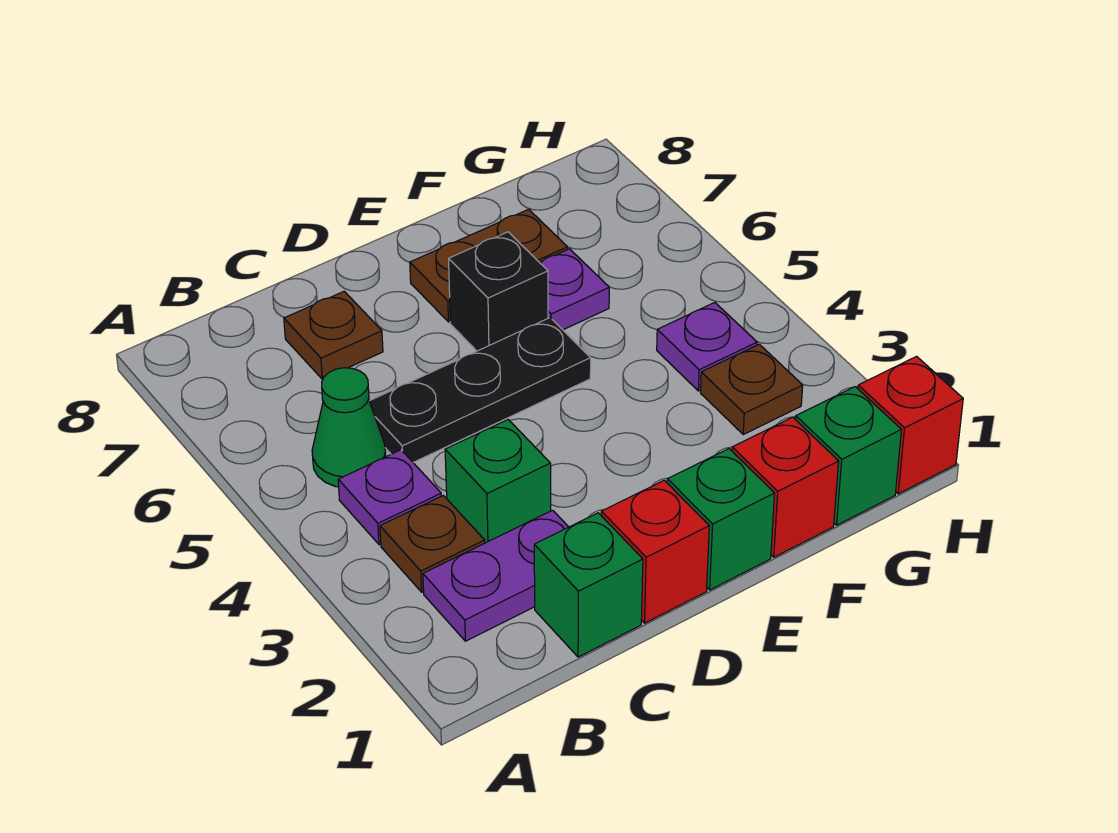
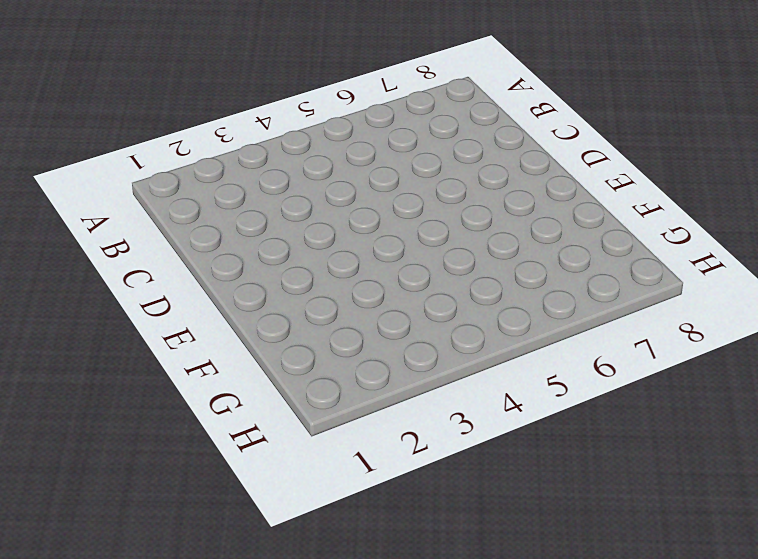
none -> purple plate B2:C2 level 1
none -> brown plate B3 level 1
none -> purple plate B4 level 1

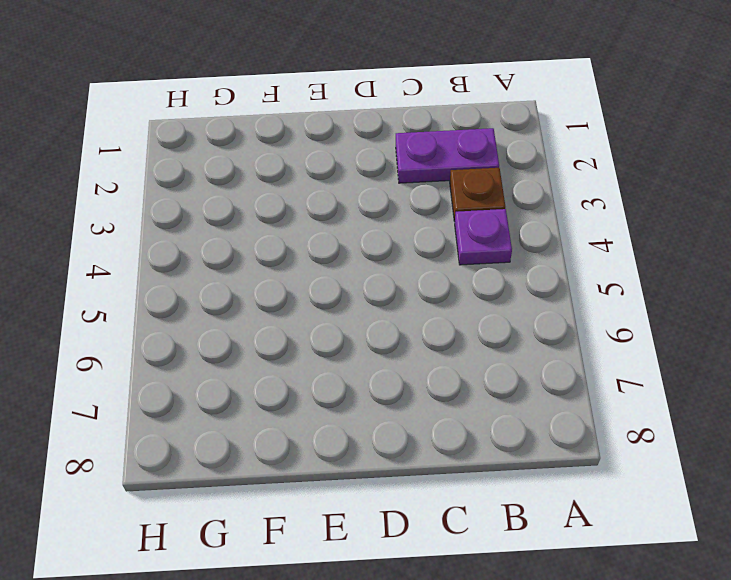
none -> green cone B5 level 1
none -> green brick C1 level 1
none -> green brick C3 level 1

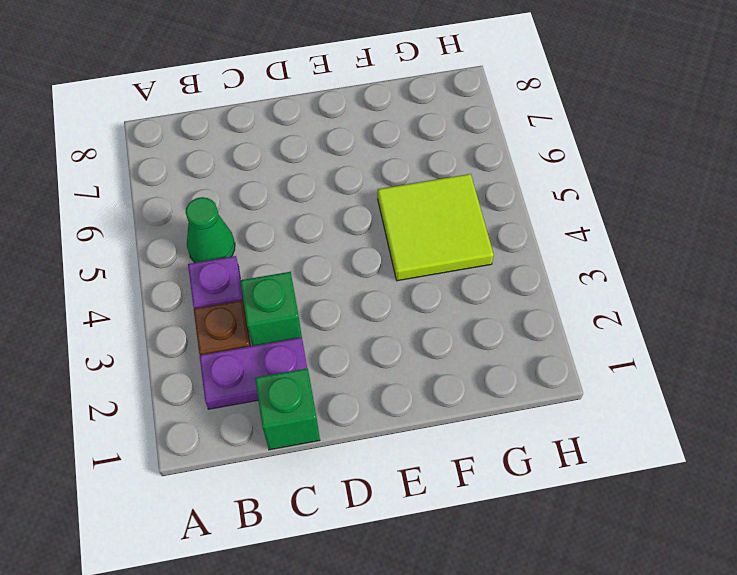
lime tile F4:G5 level 1 -> purple plate G4 level 1
none -> black plate C5:E5 level 1
none -> brown plate C7 level 1
none -> red brick D1 level 1

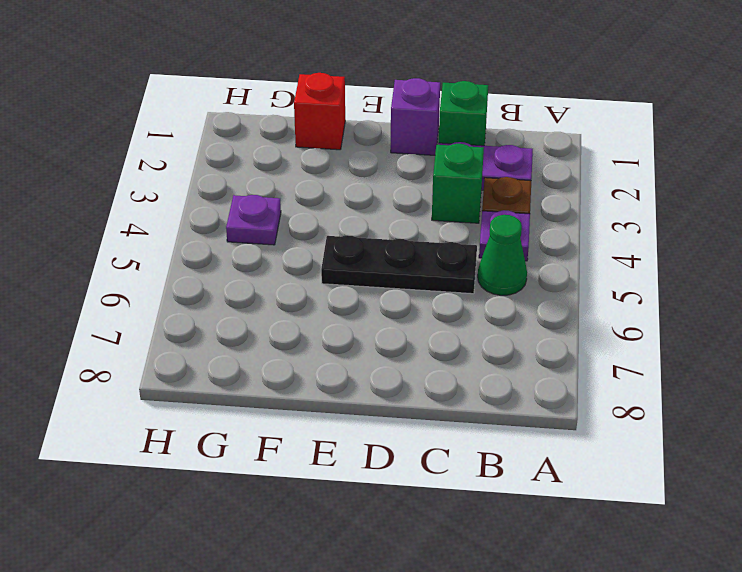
purple brick D1 level 1 -> red brick D1 level 1
none -> brown plate C7 level 1
none -> green brick E1 level 1
none -> black brick E6 level 1

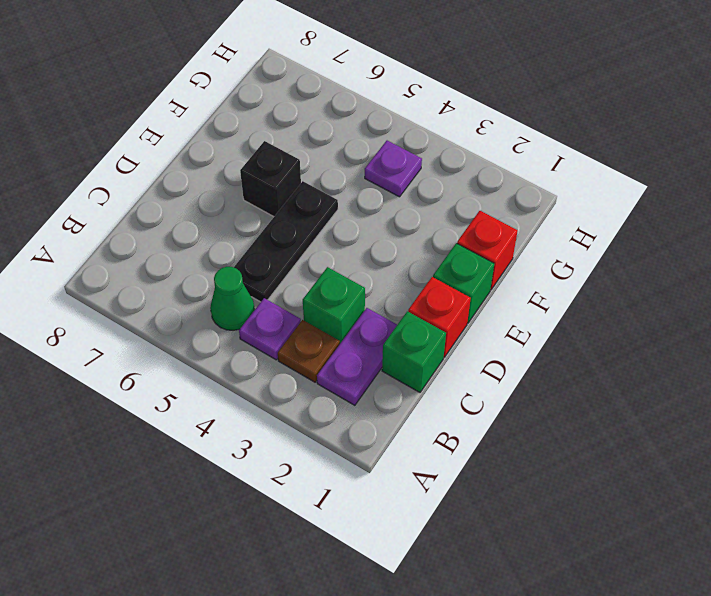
none -> brown plate C7 level 1
none -> brown plate E7:F7 level 1
none -> purple plate F6 level 1

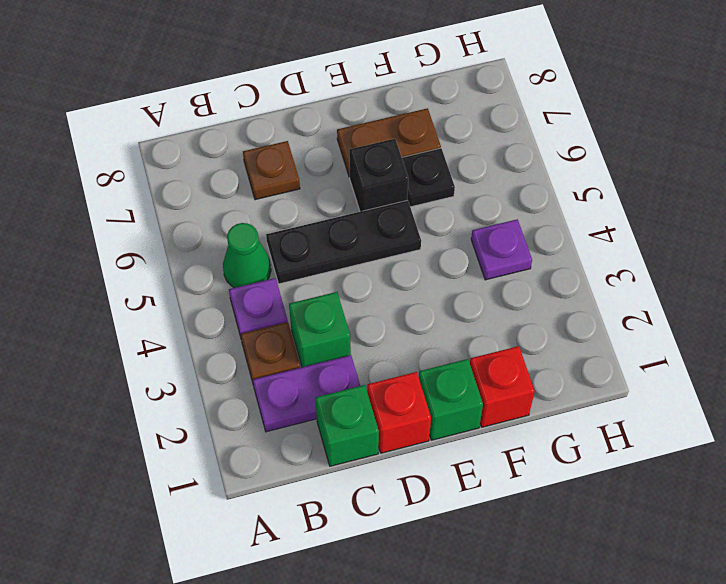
black plate F6 level 1 -> purple plate F6 level 1
none -> green brick G1 level 1
none -> brown plate G3 level 1
none -> red brick H1 level 1

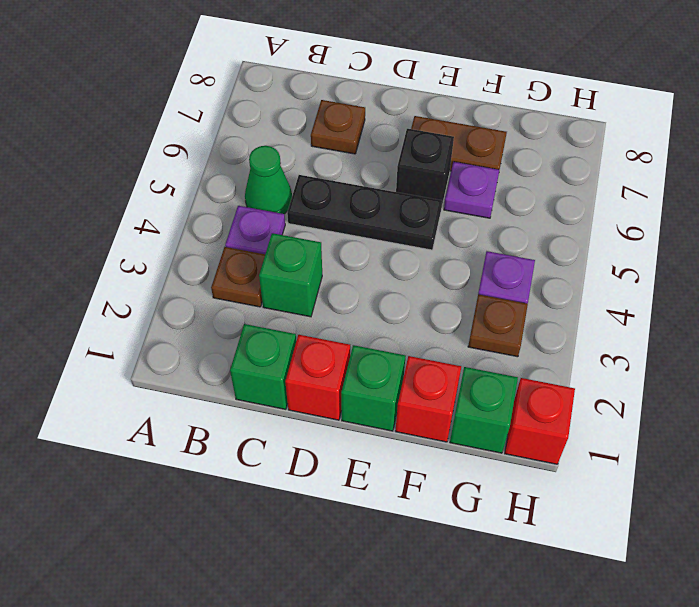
none -> purple plate B2:C2 level 1

